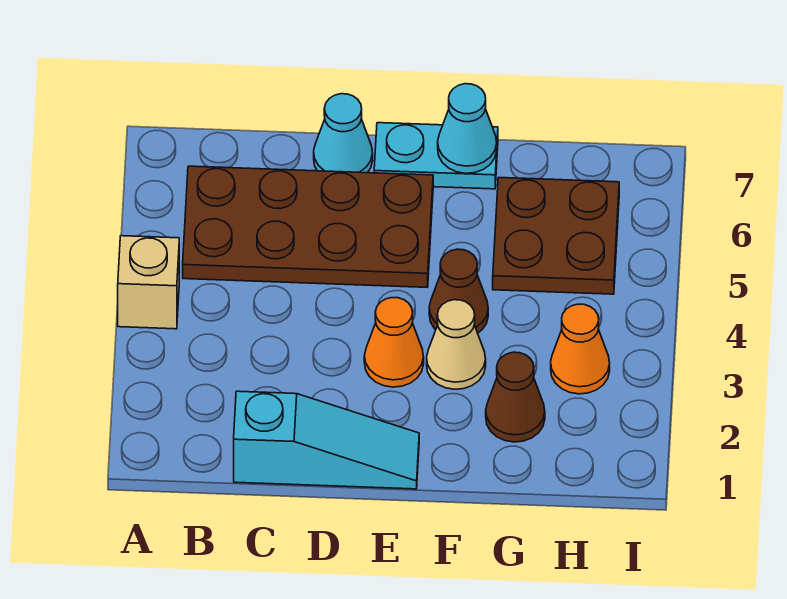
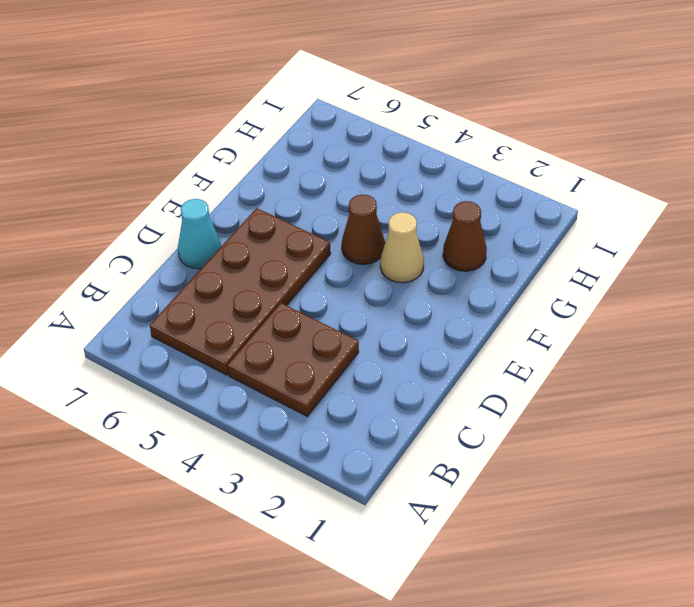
brown plate B3:C4 level 1 -> brown plate G5:H6 level 1
none -> tan brick A4 level 1
none -> cyan slope C1:E1 level 1 top C
none -> orange cone E3 level 1

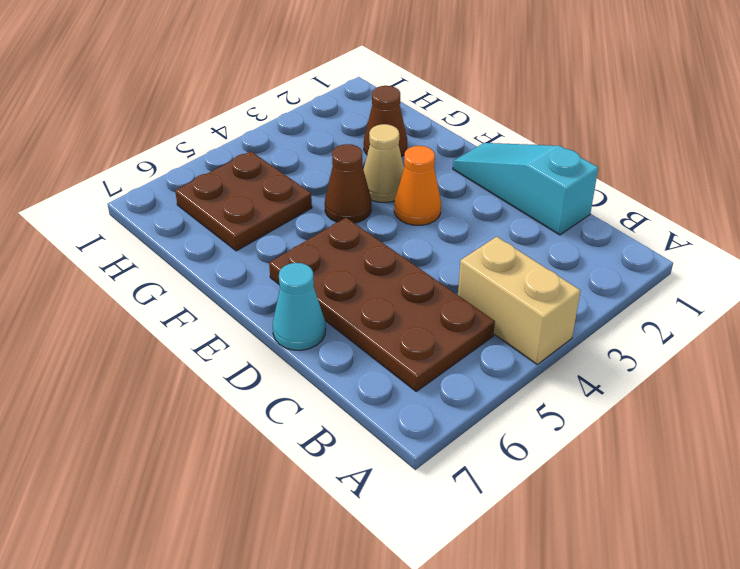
tan brick A4:B4 level 1 -> tan brick A4 level 1
none -> cyan plate E7:F7 level 1
none -> orange cone H3 level 1
none -> cyan cone F7 level 2

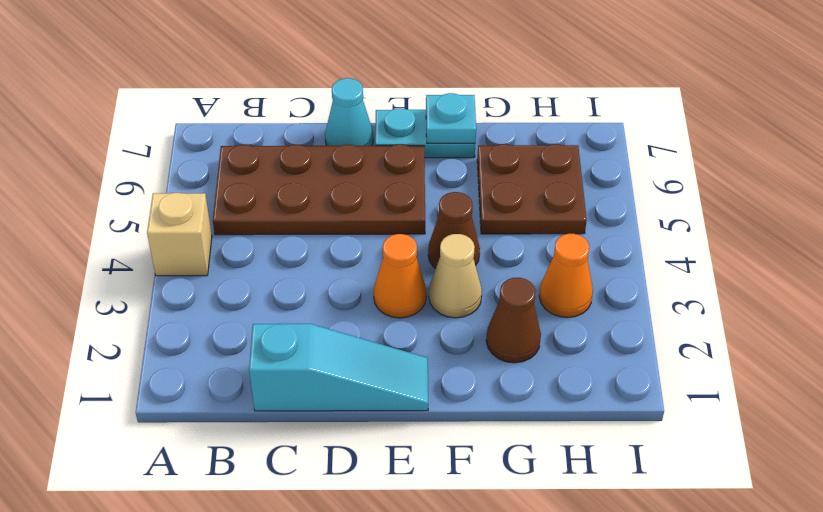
cyan plate F7 level 2 -> cyan cone F7 level 2

